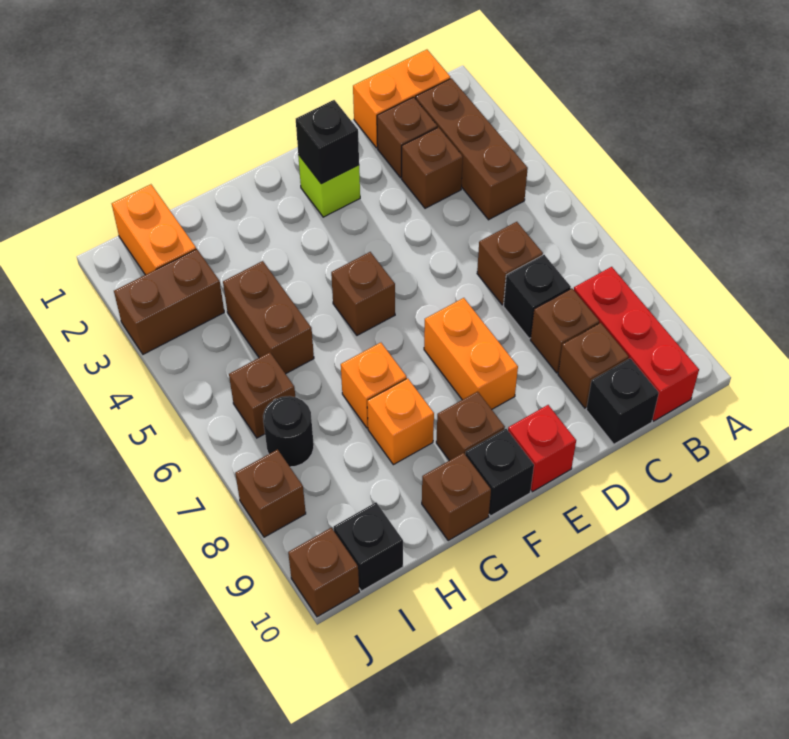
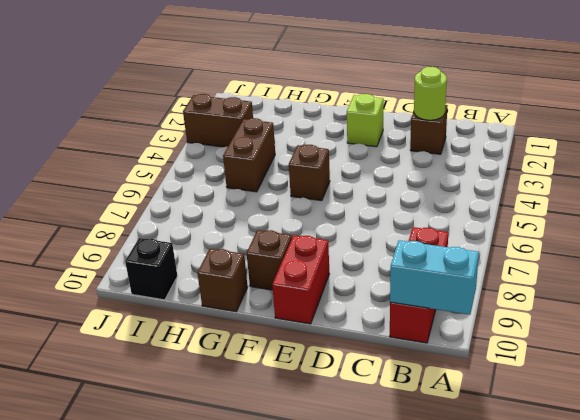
cyan brick A10:B10 level 2 -> none
lime round brick C2 level 2 -> none
red brick E9:E10 level 1 -> red brick E10 level 1
none -> orange brick B1:C1 level 1
none -> brown brick B2:B4 level 1
none -> brown brick C3 level 1

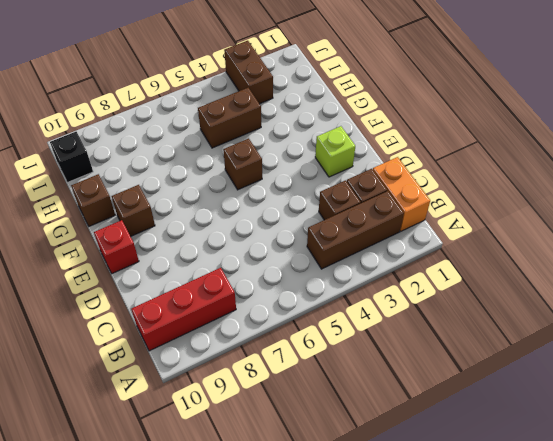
none -> brown brick C6 level 1
none -> black brick C7 level 1
none -> brown brick C8 level 1

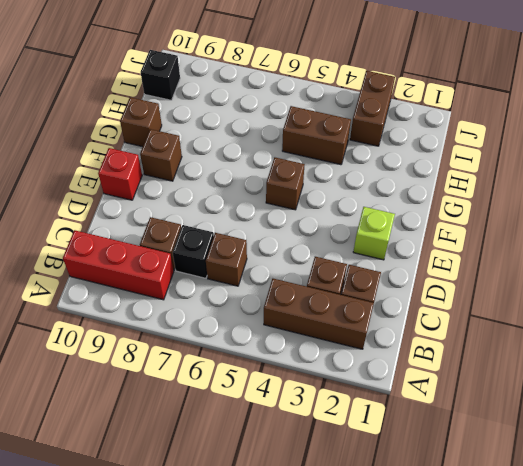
none -> orange brick B1:C1 level 1
none -> brown brick C9 level 1
none -> black brick C10 level 1

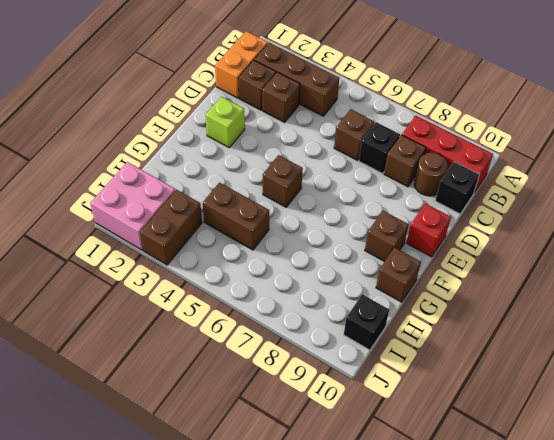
brown round brick C9 level 1 -> brown brick C9 level 1
pink brick I1:J2 level 1 -> orange brick I1:I2 level 1
none -> orange brick E7:E8 level 1
none -> black brick F10 level 1
none -> orange brick G7 level 1

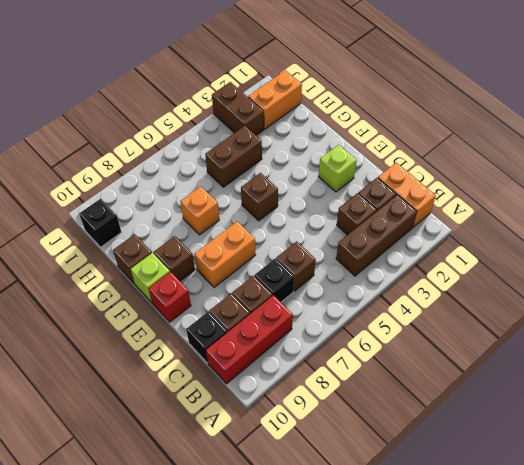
lime brick F10 level 1 -> black brick F10 level 1
none -> orange brick G8 level 1
none -> brown brick I6 level 1
none -> black round brick I7 level 1

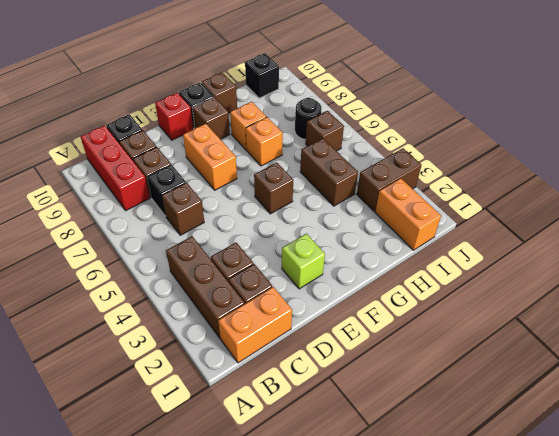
none -> brown brick J8 level 1
none -> brown brick J10 level 1
none -> black brick E2 level 2

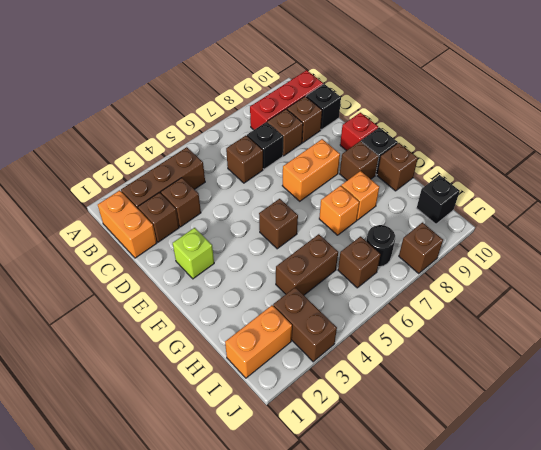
none -> brown brick J10 level 1
none -> black brick E2 level 2

